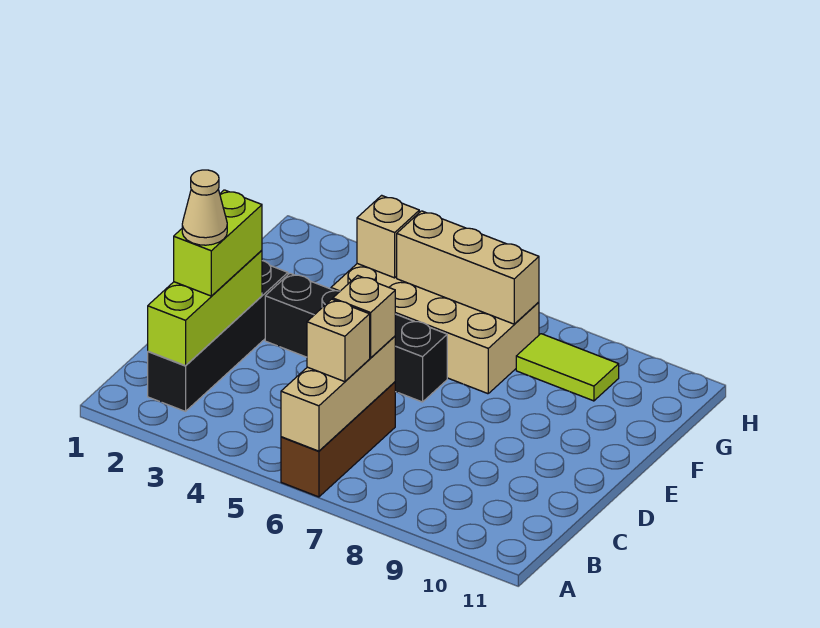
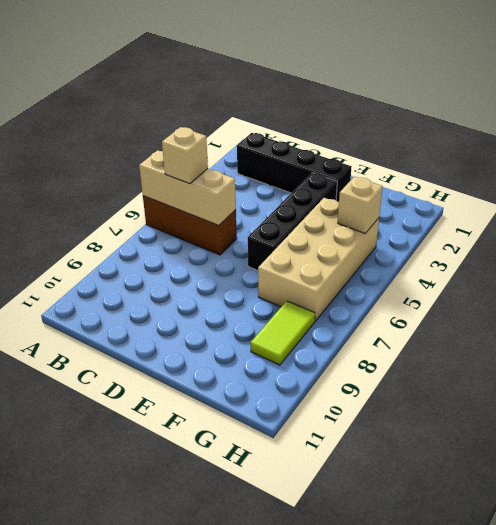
none -> lime brick B2:D2 level 2
none -> tan brick G5:G7 level 2
none -> lime brick C2:D2 level 3

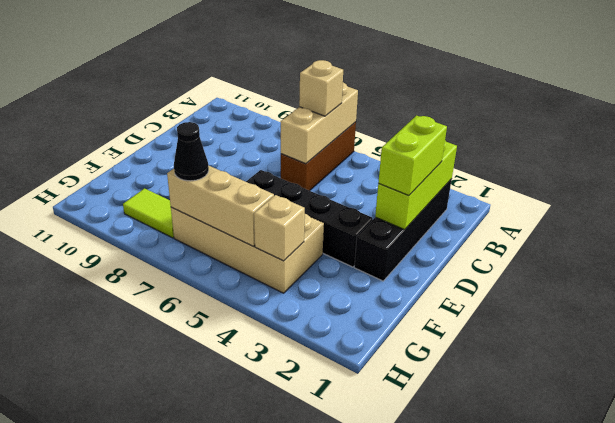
black cone G7 level 3 -> none
none -> tan brick C6 level 3
none -> tan cone C2 level 4

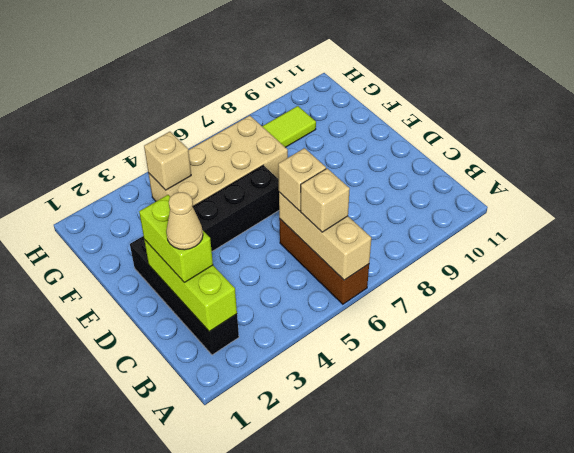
none -> tan brick G5:G7 level 2

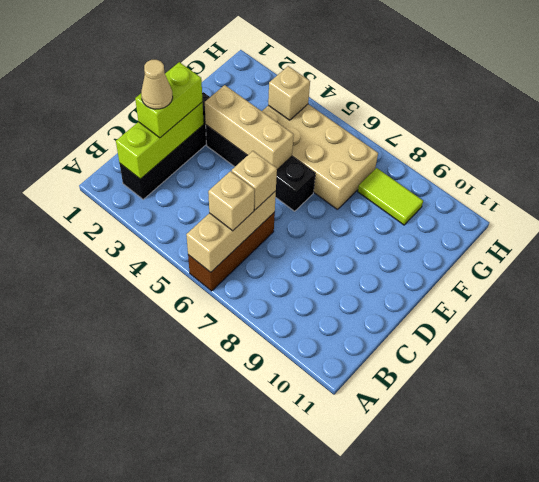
tan brick E3:E5 level 2 -> tan brick G5:G7 level 2

